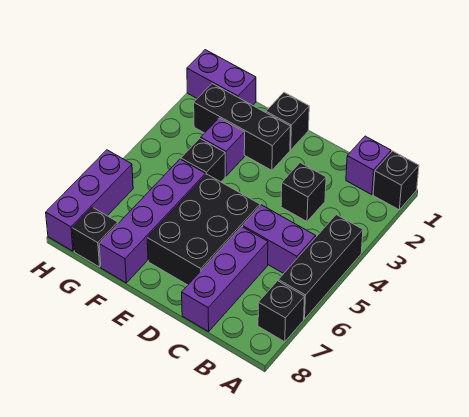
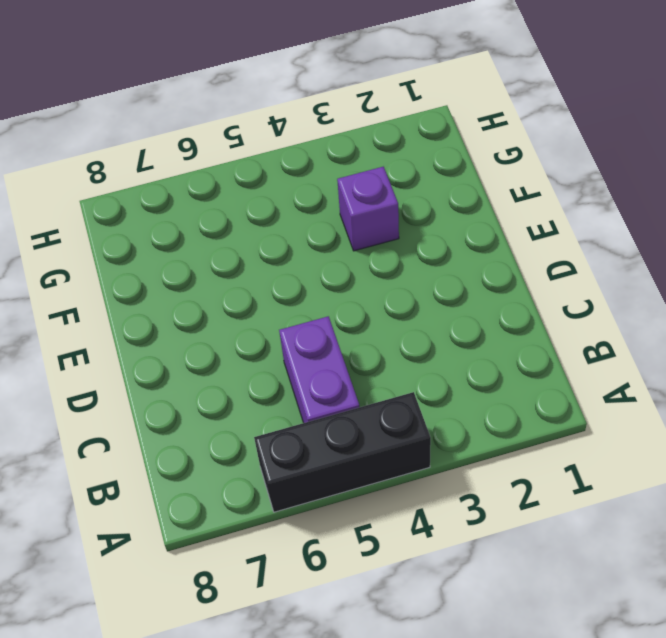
none -> black brick A1 level 1
none -> black brick A7 level 1
none -> purple brick B1 level 1

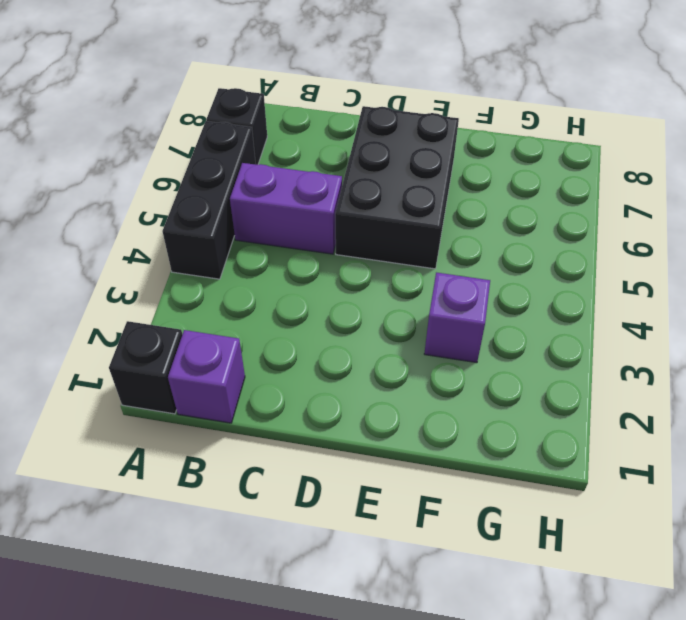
none -> black brick C3 level 1
none -> purple brick C6:C8 level 1
none -> black brick E1 level 1

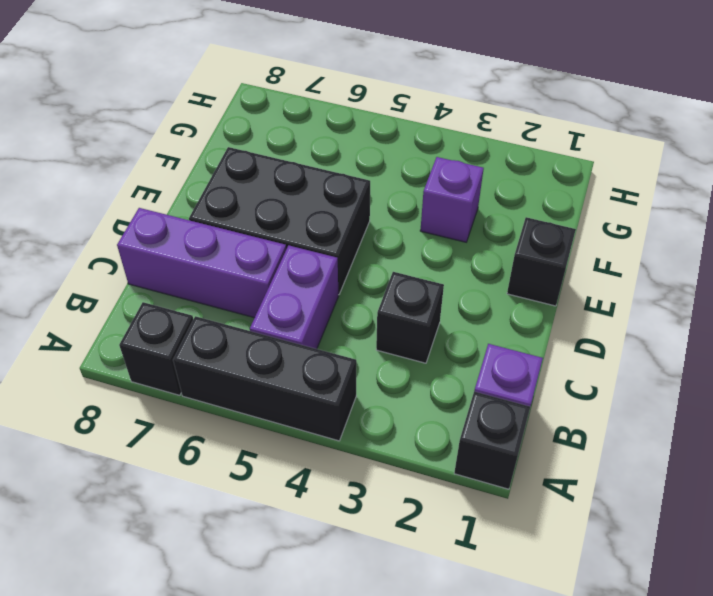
none -> black brick E2:G2 level 1
none -> black brick F4 level 1
none -> purple brick F5:F8 level 1

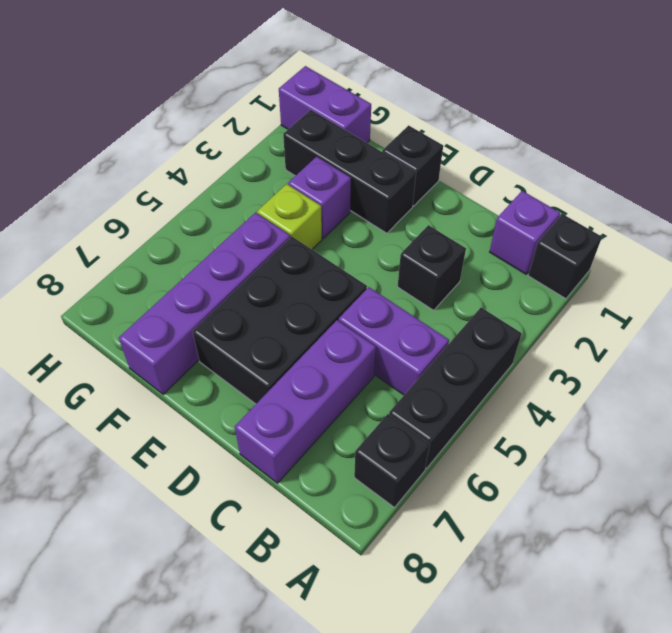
lime brick F4 level 1 -> black brick F4 level 1
none -> black brick G8 level 1
none -> purple brick H6:H8 level 1

